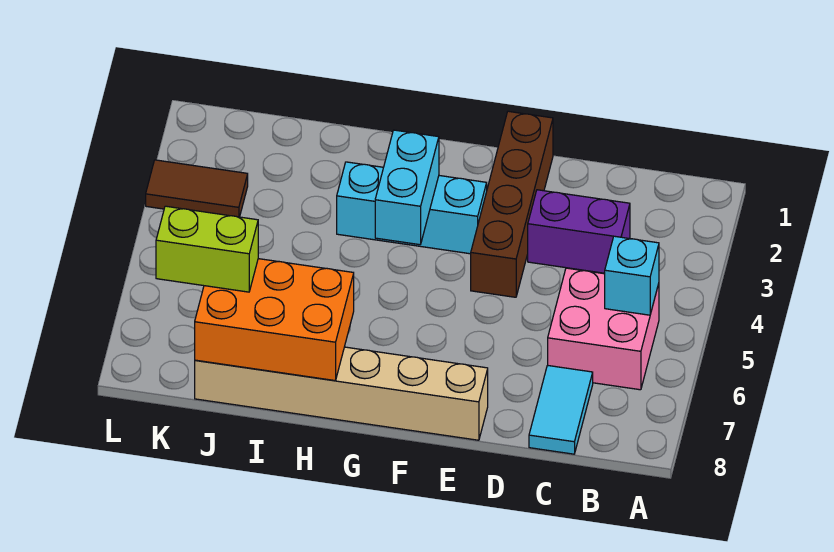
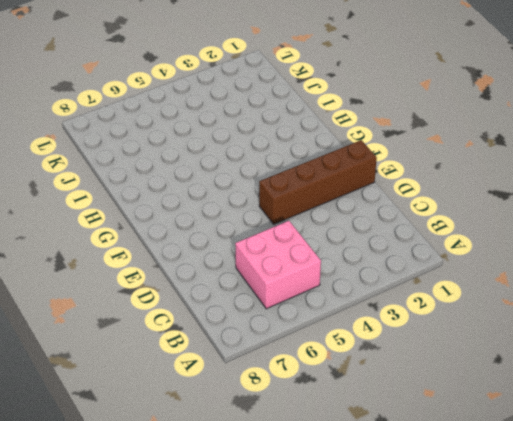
none -> purple brick C3:D3 level 1
none -> cyan tile C7:C8 level 1

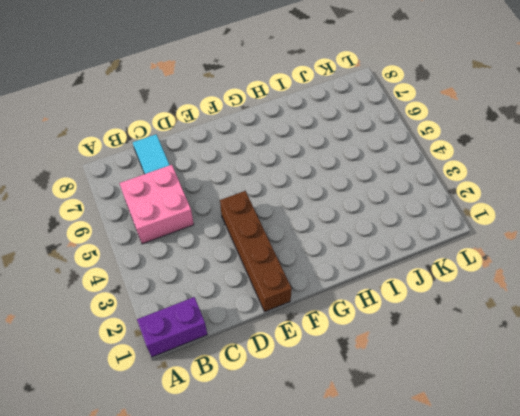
purple brick A1:B1 level 1 -> purple brick C3:D3 level 1
none -> tan brick E8:J8 level 1
none -> cyan brick F3:H3 level 1

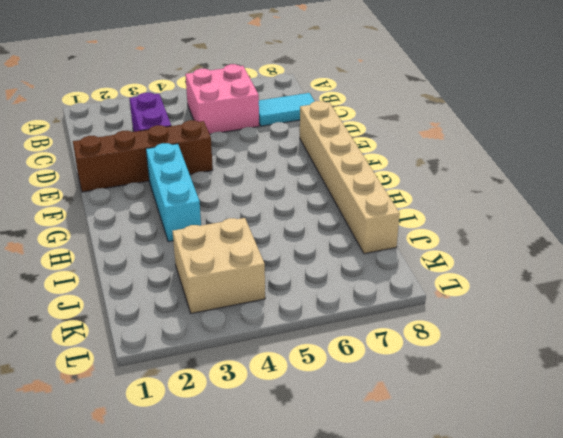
tan brick J3:K4 level 1 -> brown tile K3:L3 level 1
none -> cyan brick B5 level 2
none -> cyan brick G3:G4 level 2

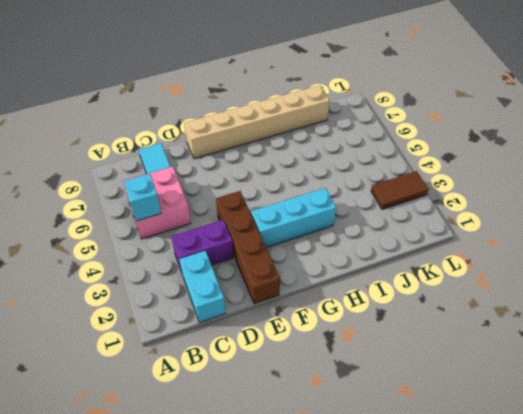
cyan brick C1:C2 level 1 -> cyan brick G3:G4 level 2
none -> orange brick H7:J8 level 2
none -> lime brick J7:K7 level 3

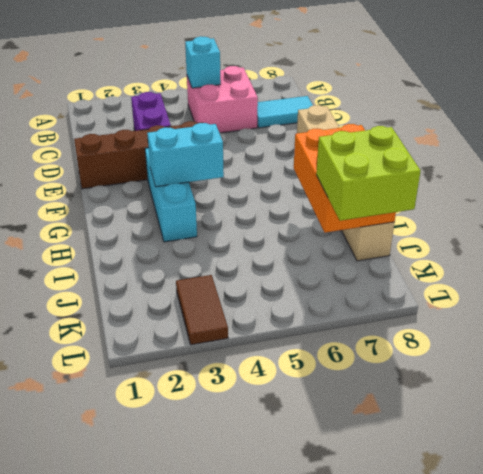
lime brick J7:K8 level 3 -> lime brick J7:K7 level 3

